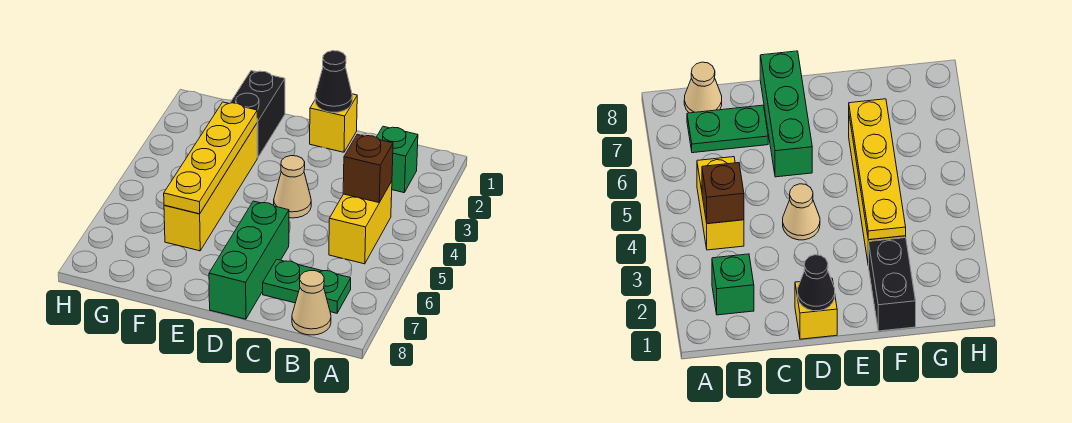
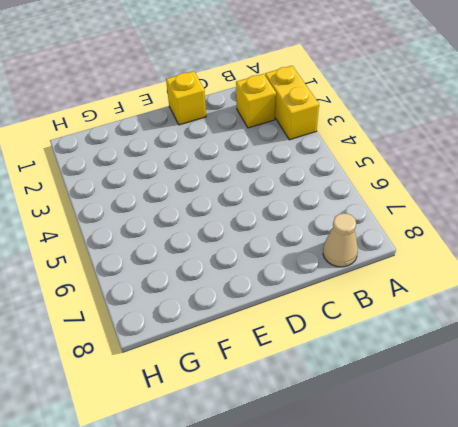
yellow brick A2:A3 level 1 -> yellow brick B4:B5 level 1
yellow brick B2 level 1 -> green brick B2 level 1
none -> green plate B7:C7 level 1
none -> tan cone D4 level 1
none -> green brick D6:D8 level 1

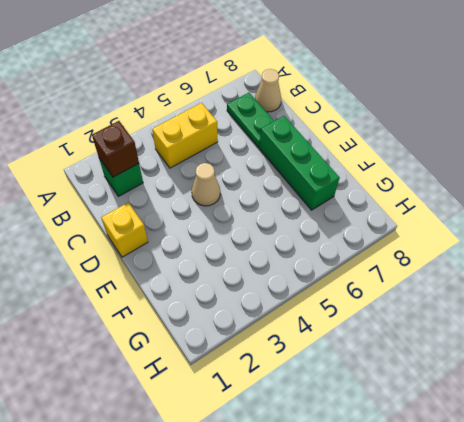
brown brick B2 level 2 -> brown brick B4 level 2
green brick D7:F7 level 1 -> green brick D6:D8 level 1
none -> black brick F1:F2 level 1
none -> yellow brick F3:F6 level 1
none -> black cone D1 level 2

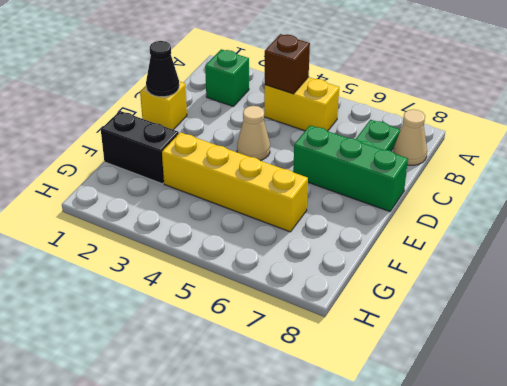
none -> yellow plate F3:F6 level 2

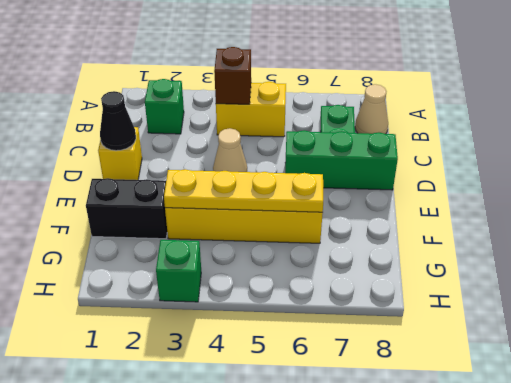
green brick H3 level 1 -> none

